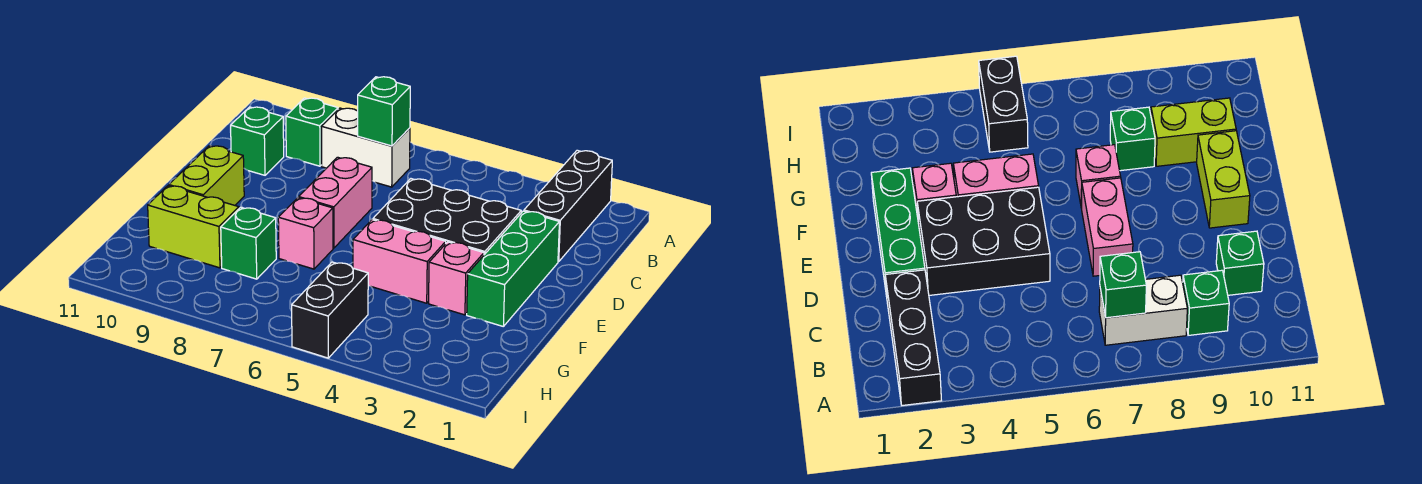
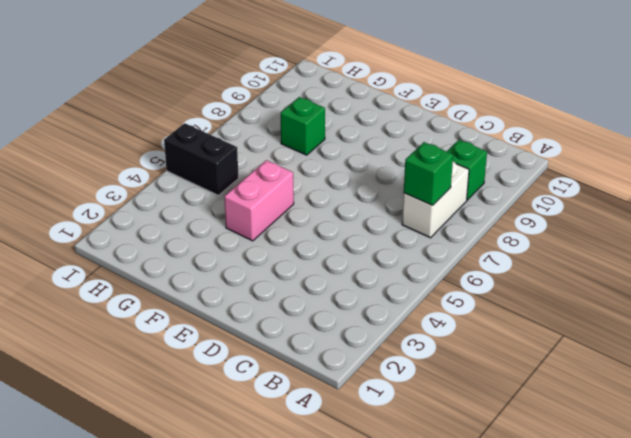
none -> black brick A2:C2 level 1
none -> green brick C10 level 1
none -> green brick D2:F2 level 1

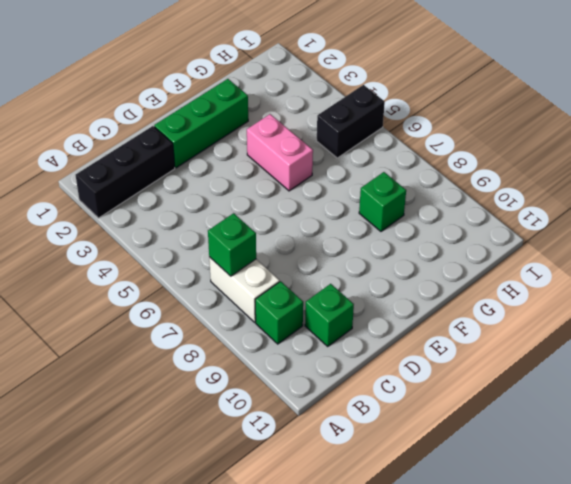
none -> black brick D3:E5 level 1
none -> pink brick D7:E7 level 1
none -> lime brick E10:F10 level 1

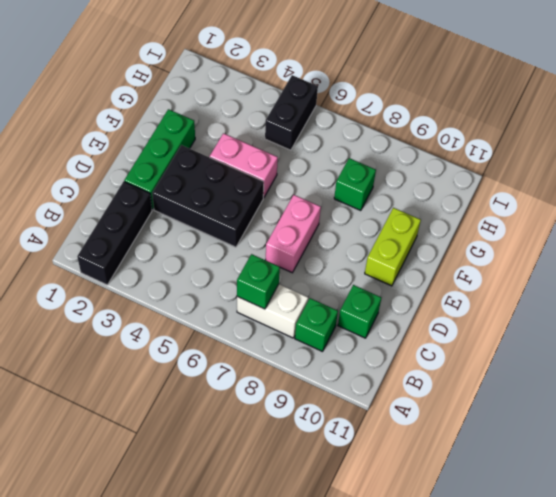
none -> pink brick F3 level 1
none -> pink brick F7 level 1
none -> lime brick G9:G10 level 1

